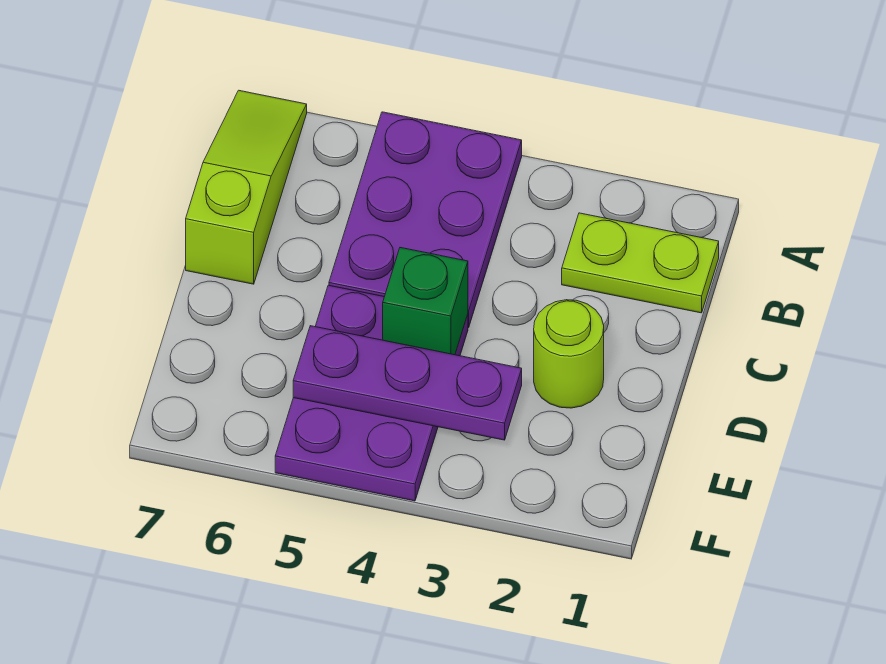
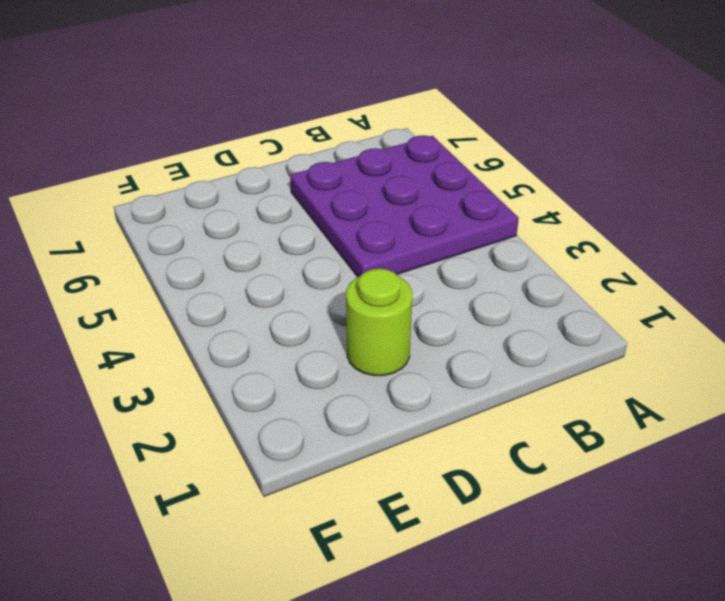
purple plate A4:C6 level 1 -> purple plate A4:C5 level 1
none -> lime slope A7:C7 level 1 top C
none -> lime plate B1:B2 level 1

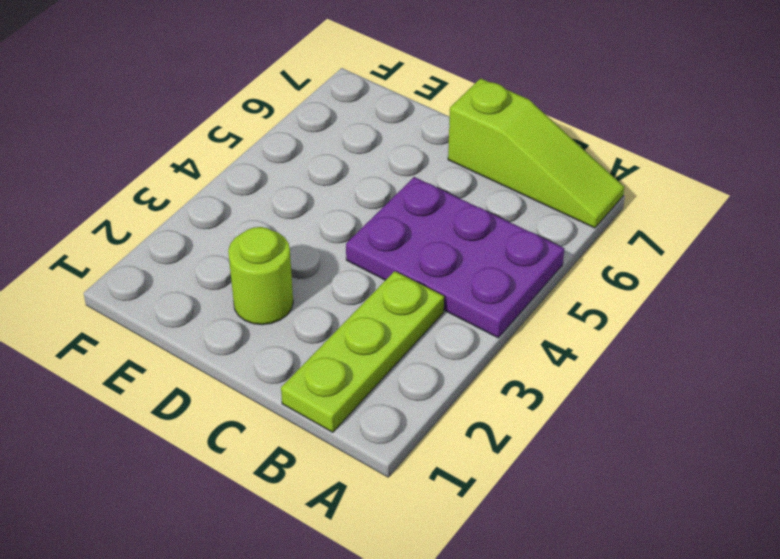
lime plate B1:B3 level 1 -> lime plate B1:B2 level 1
none -> purple plate D4:F5 level 1
none -> green brick D4 level 2

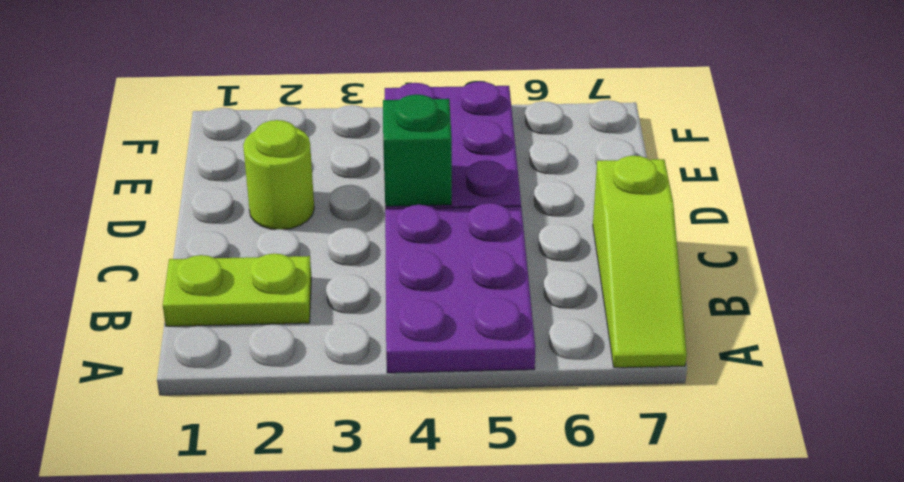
none -> purple plate E3:E5 level 2

